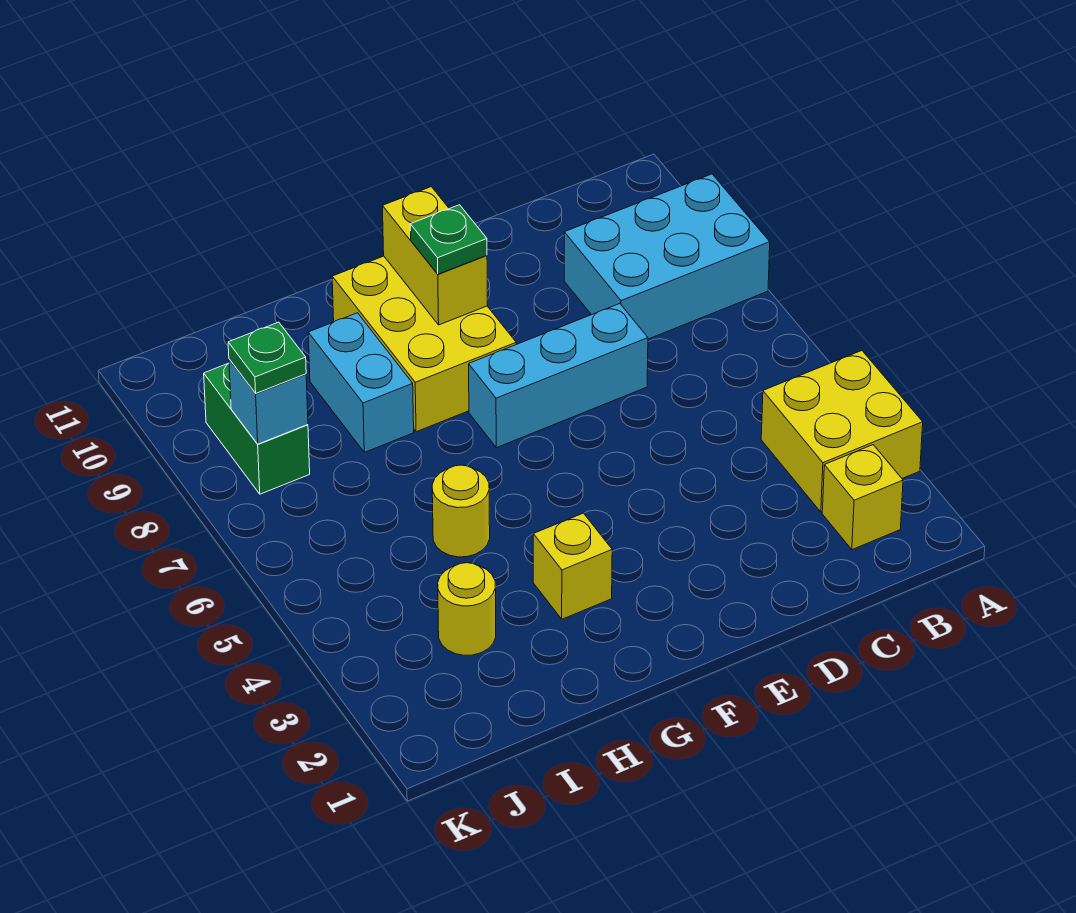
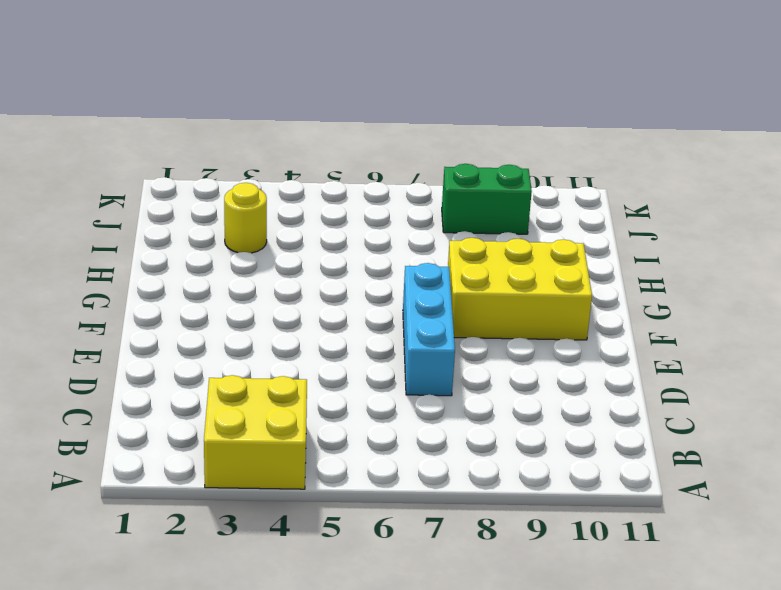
none -> cyan brick A8:C9 level 1
none -> yellow brick B2 level 1
none -> yellow brick G3 level 1

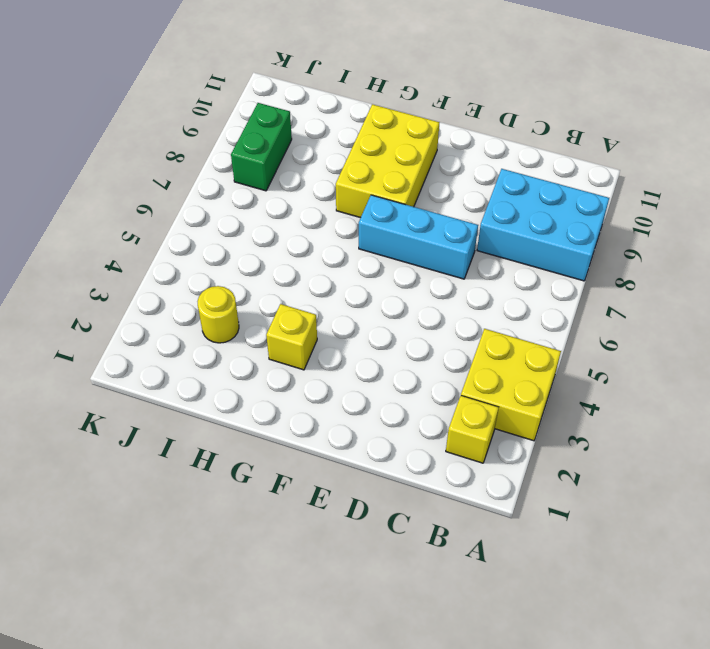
none -> yellow round brick H5 level 1
none -> cyan brick H8:H9 level 1
none -> yellow brick F9:F10 level 2

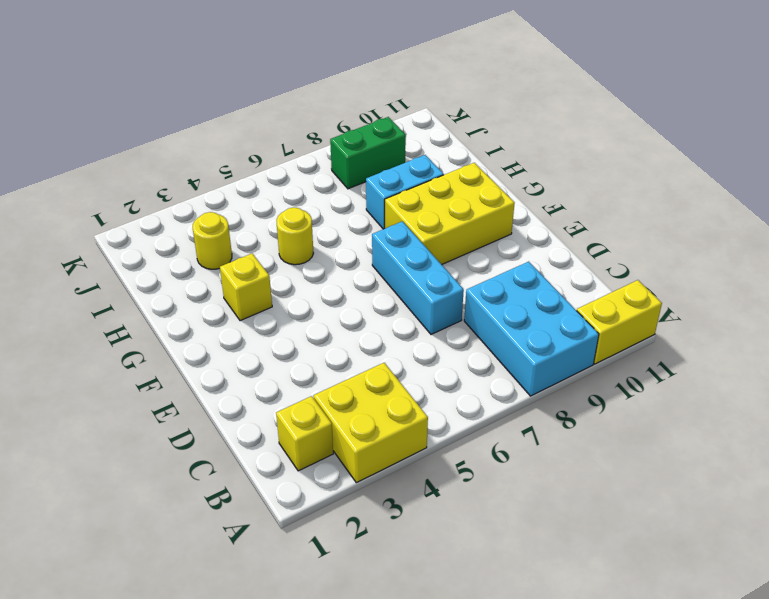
yellow brick A10:A11 level 1 -> yellow brick F9:F10 level 2
none -> cyan brick J8 level 2
none -> green plate F9 level 3
none -> green plate J8 level 3

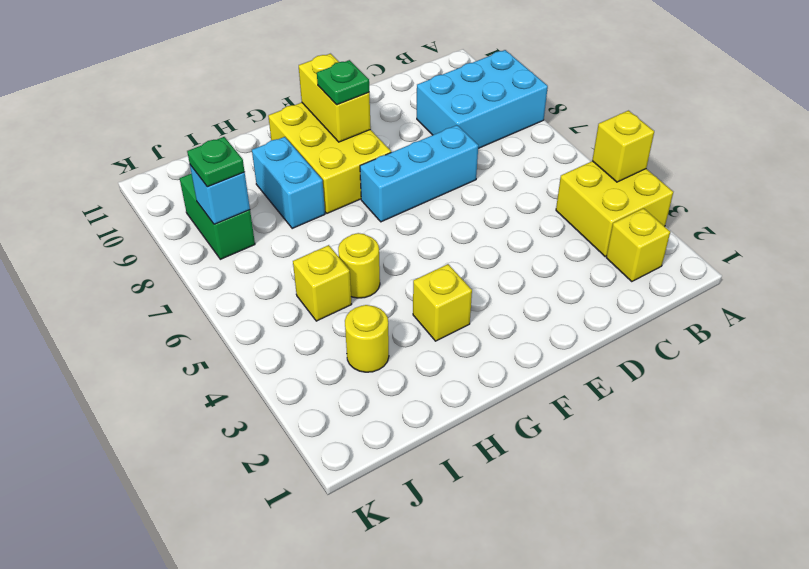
yellow brick A4 level 2 -> none
yellow brick I5 level 1 -> none

